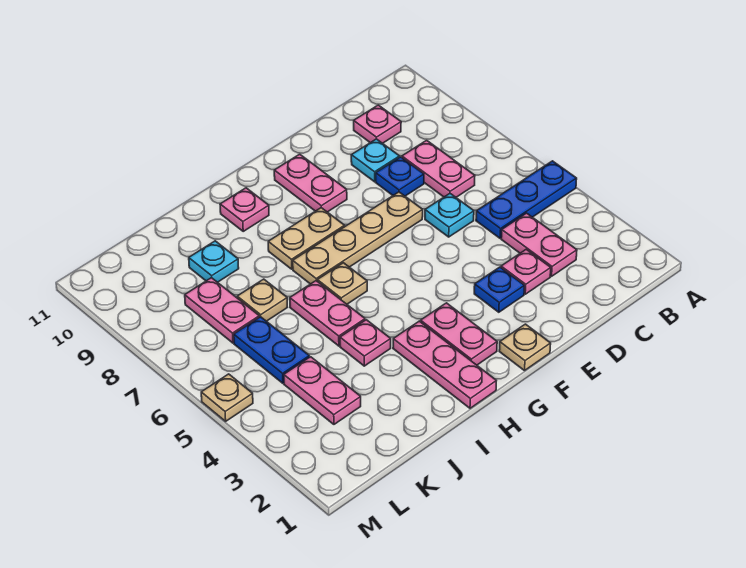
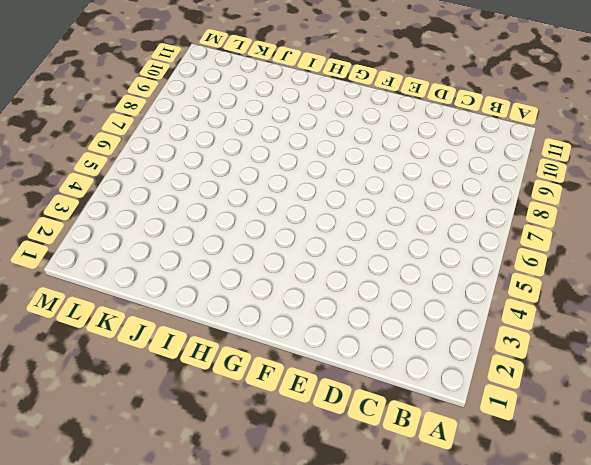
none -> blue plate A5:C5 level 1
none -> pink plate C3:C4 level 1
none -> pink plate C7:C8 level 1

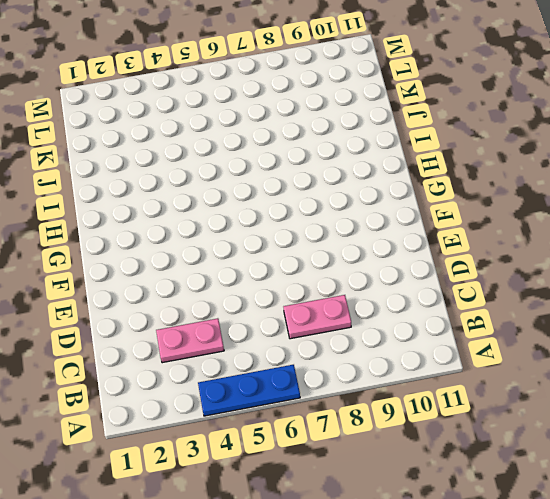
blue plate A4:A6 level 1 -> blue plate A5:C5 level 1
none -> pink plate C10 level 1
none -> pink plate D3 level 1
none -> cyan plate D6 level 1

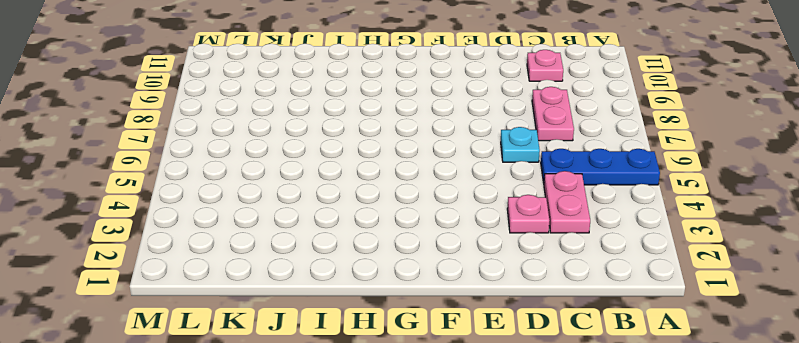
none -> blue plate D8 level 1
none -> cyan plate D9 level 1
none -> blue plate E3 level 1

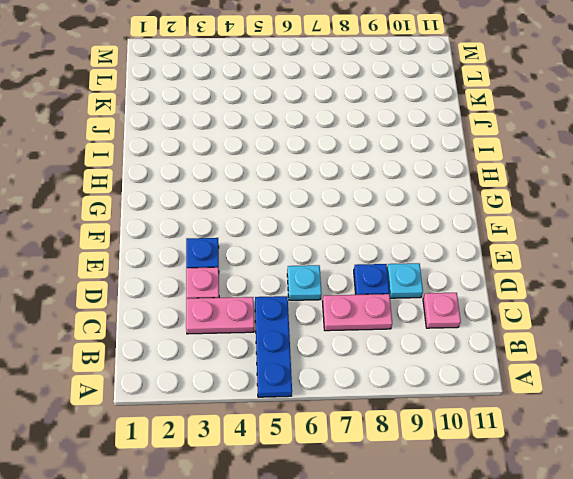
none -> tan plate E7:H7 level 1
none -> tan plate F1 level 1
none -> pink plate F9:F10 level 1

